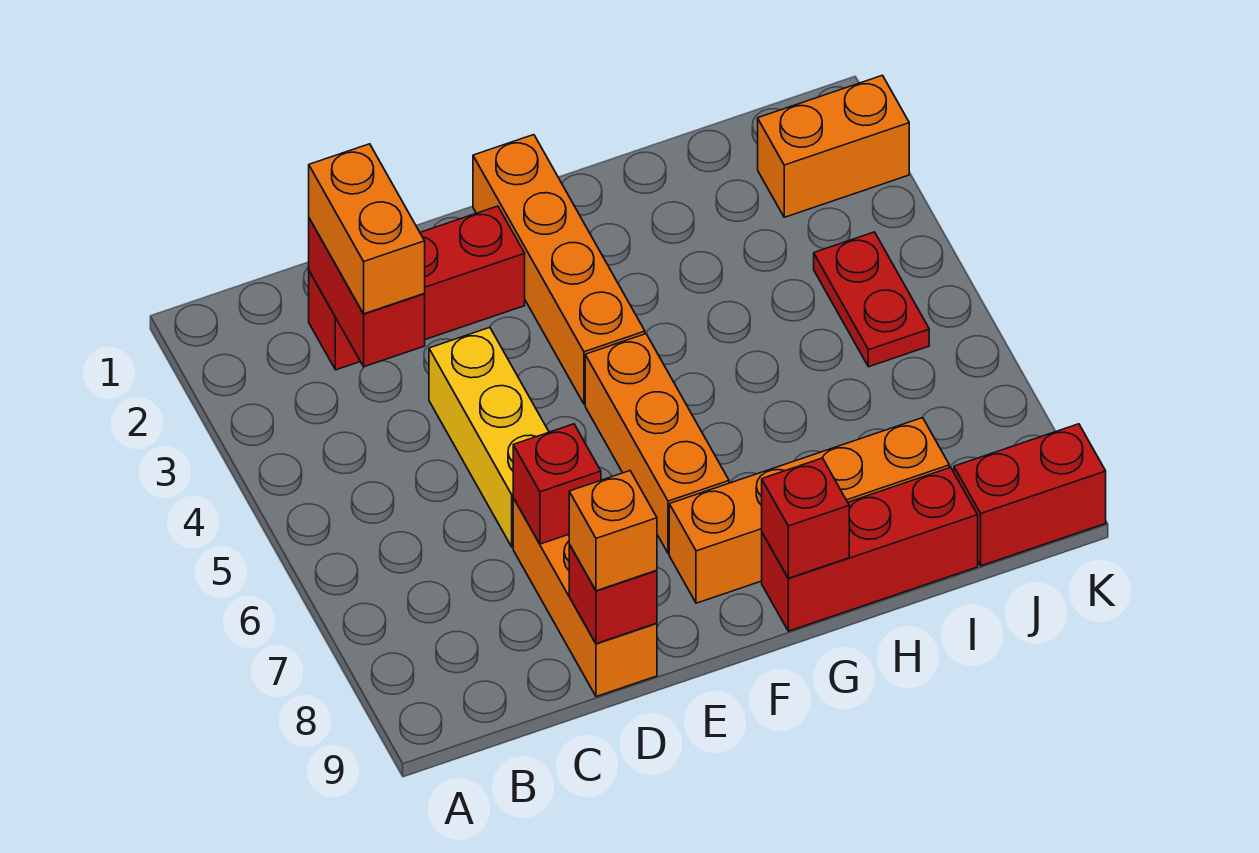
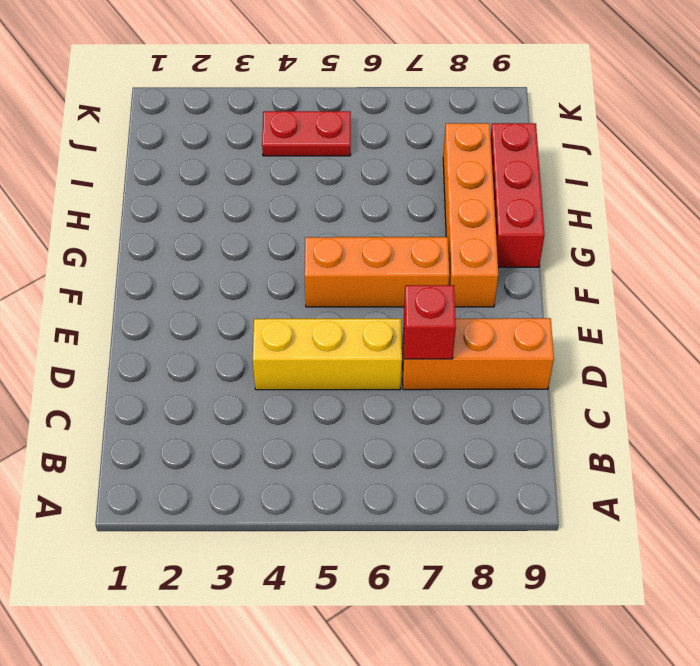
none -> red brick C2:E2 level 1
none -> orange brick F1:F4 level 1
none -> orange brick J2:K2 level 1

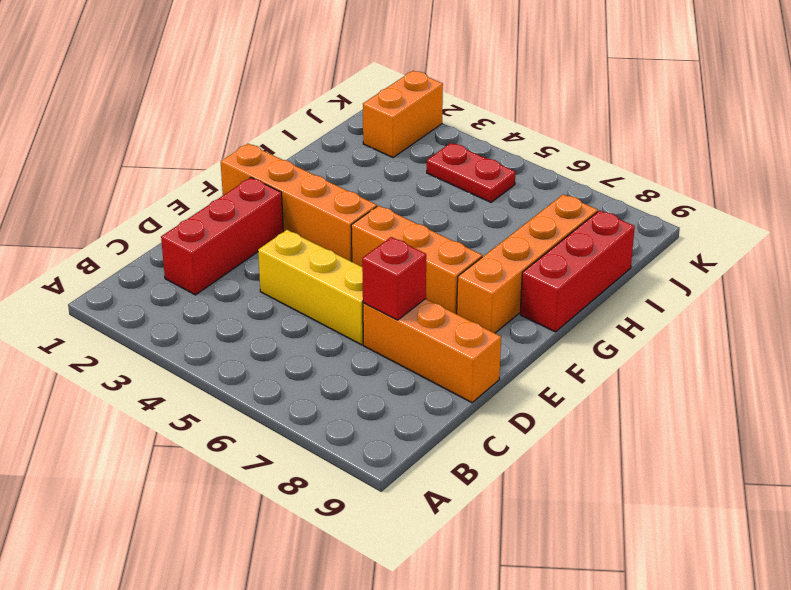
none -> red brick J9:K9 level 1
none -> red brick C2:C3 level 2
none -> red brick D9 level 2

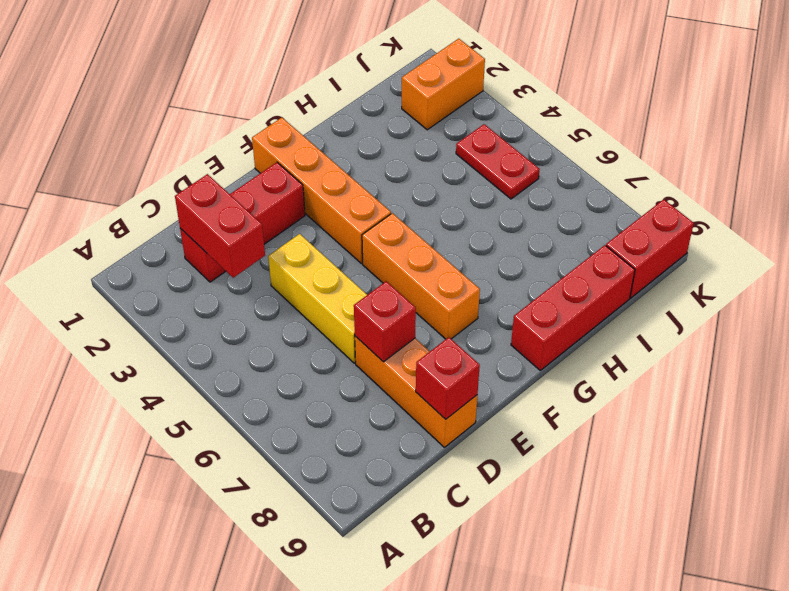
none -> orange brick F8:I8 level 1
none -> red brick G9 level 2
none -> orange brick C2:C3 level 3

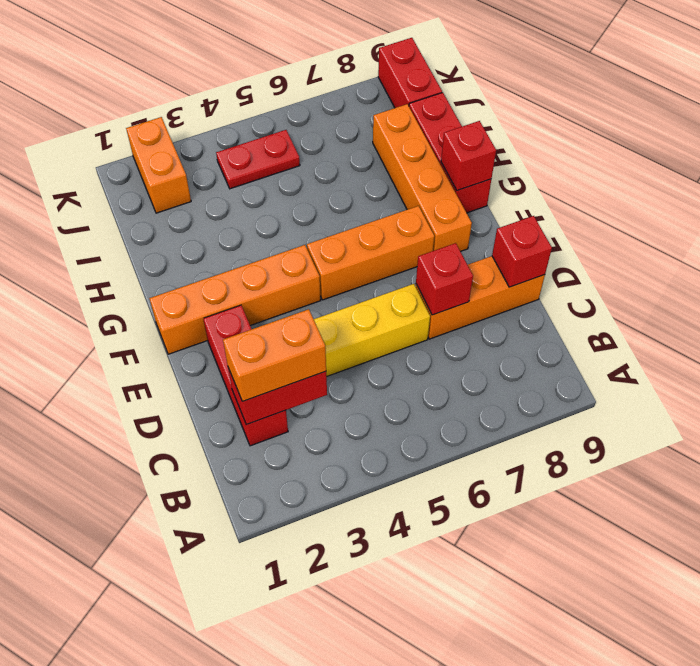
none -> orange brick D9 level 3

